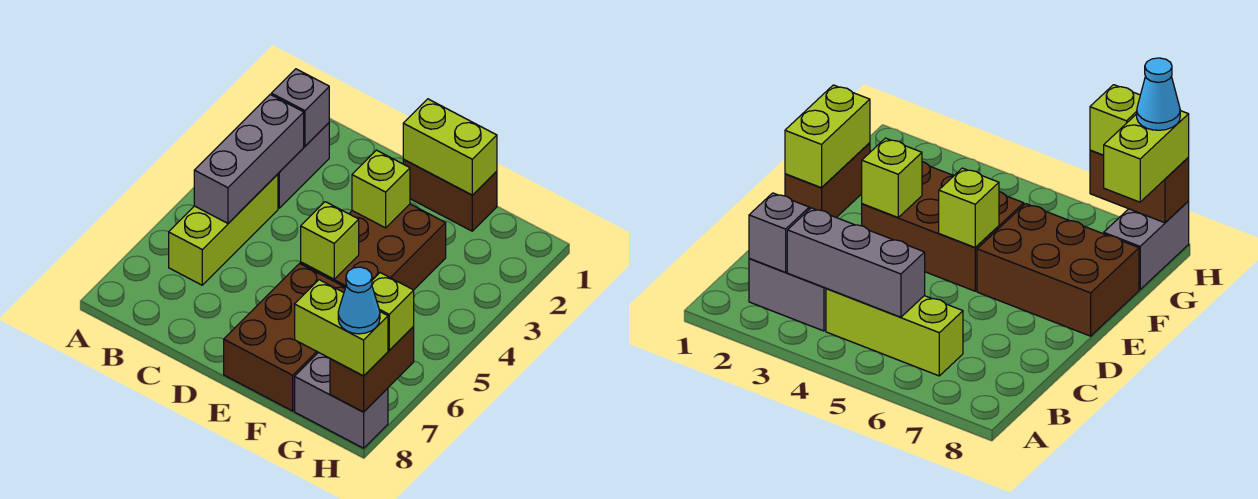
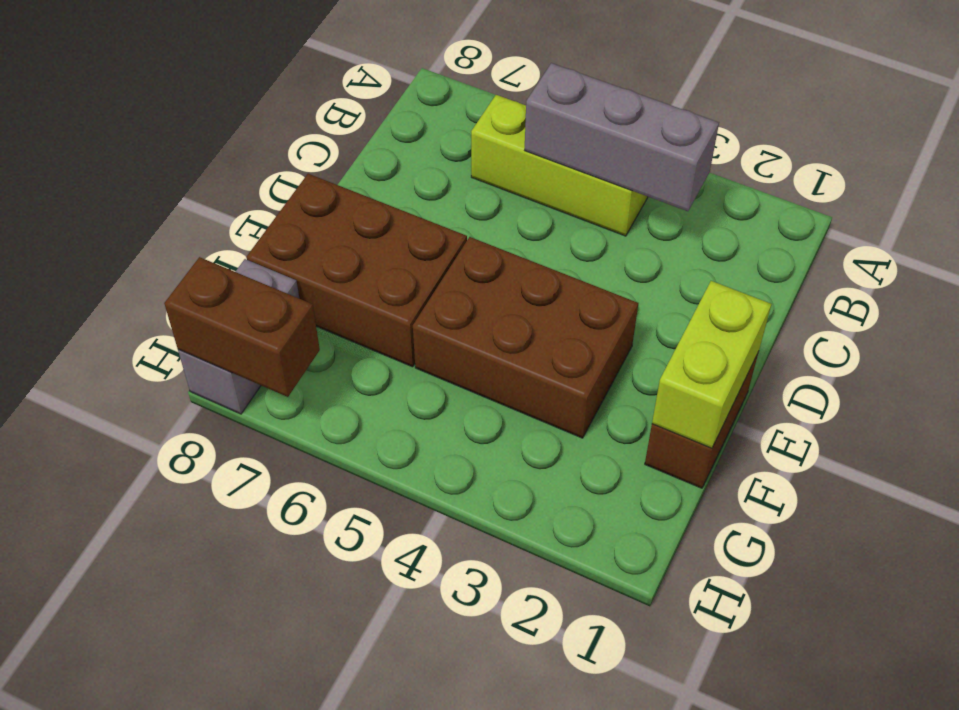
none -> grey brick B2:B3 level 1
none -> grey brick B2 level 2
none -> lime brick E3 level 2

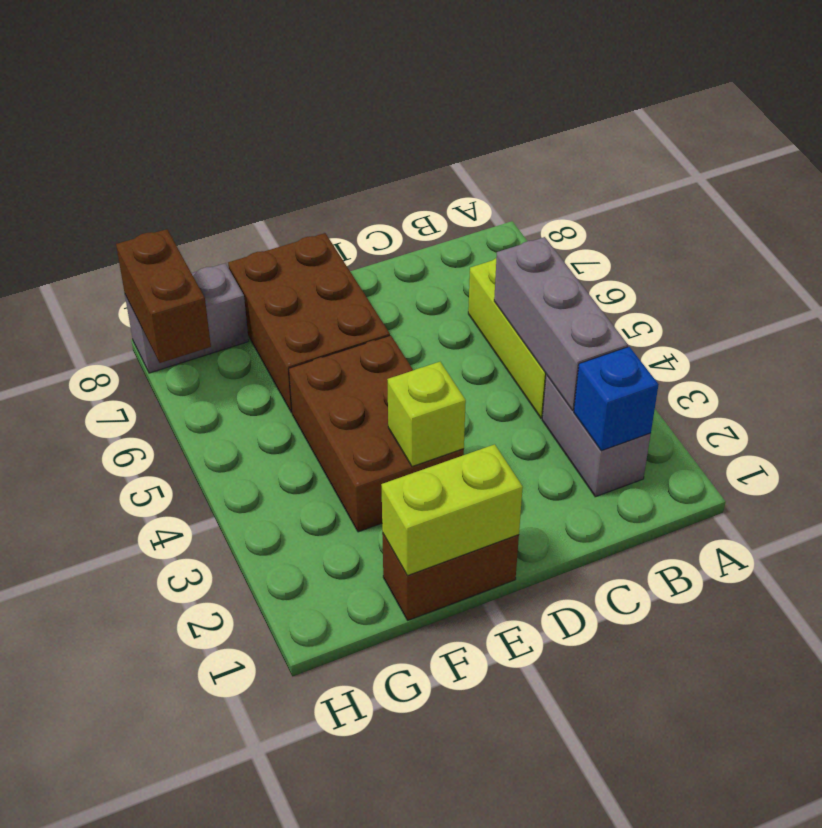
blue brick B2 level 2 -> grey brick B2 level 2
none -> lime brick E5 level 2
none -> lime brick G8:H8 level 3
none -> lime brick H7 level 3

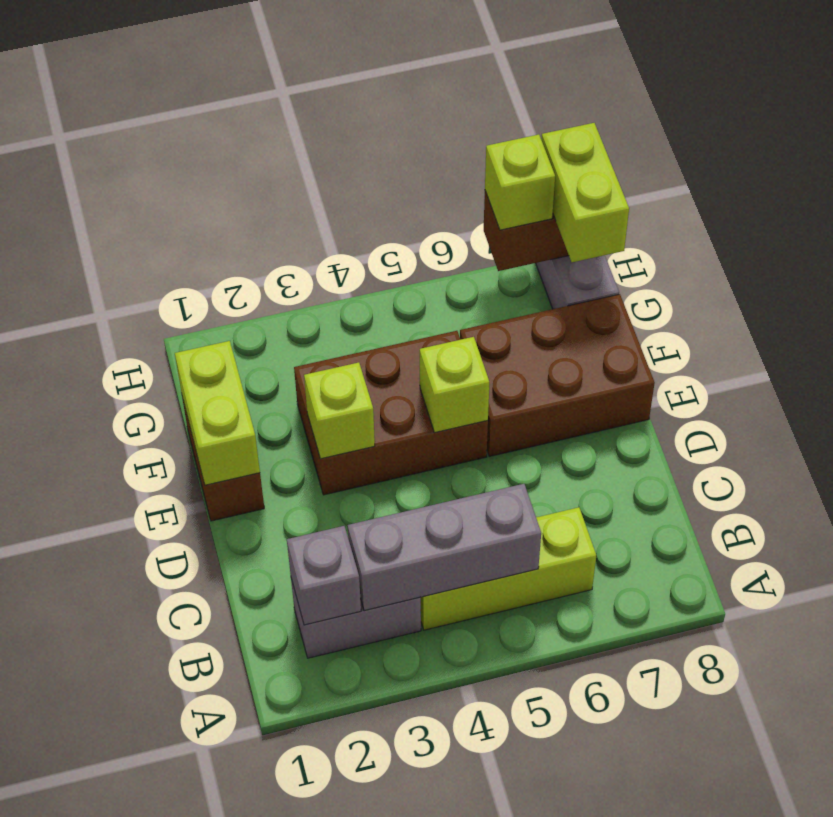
none -> cyan cone H8 level 4

